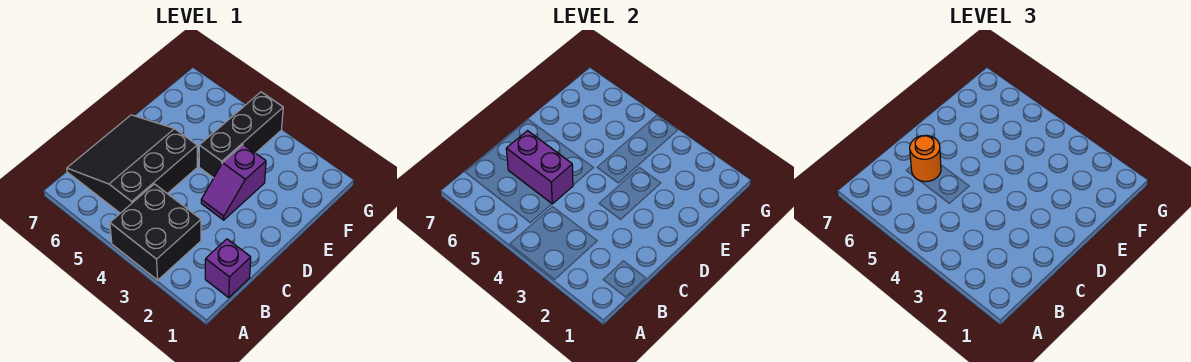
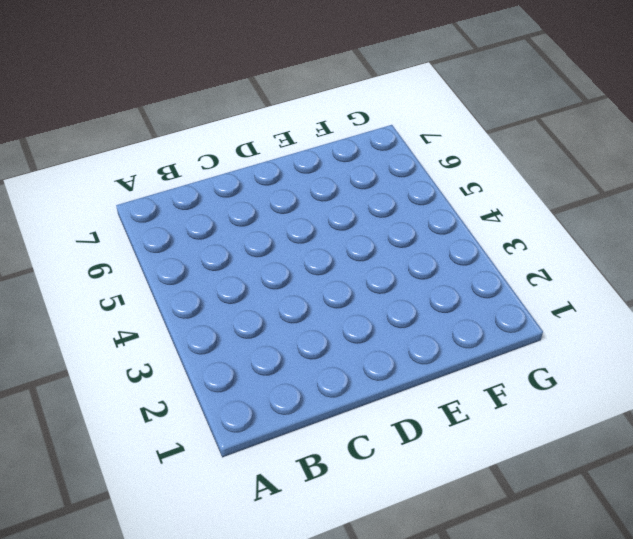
none -> black brick A3:B4 level 1
none -> purple brick B1 level 1

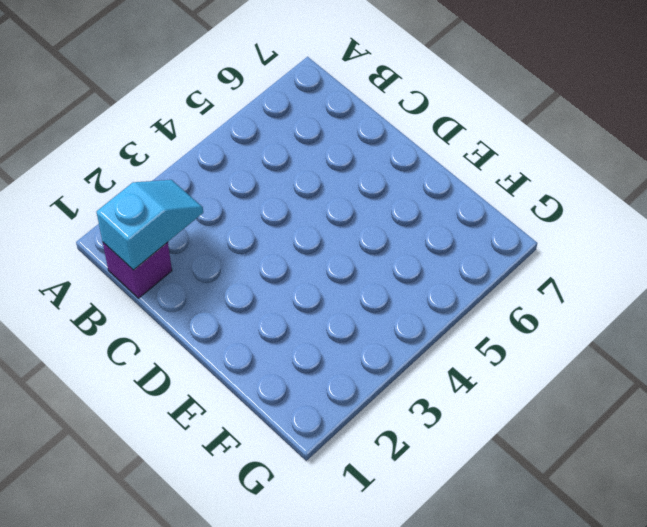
cyan slope B1:B2 level 2 top 1 -> none
none -> black brick A3:B4 level 1
none -> black slope B5:D7 level 1 top 5

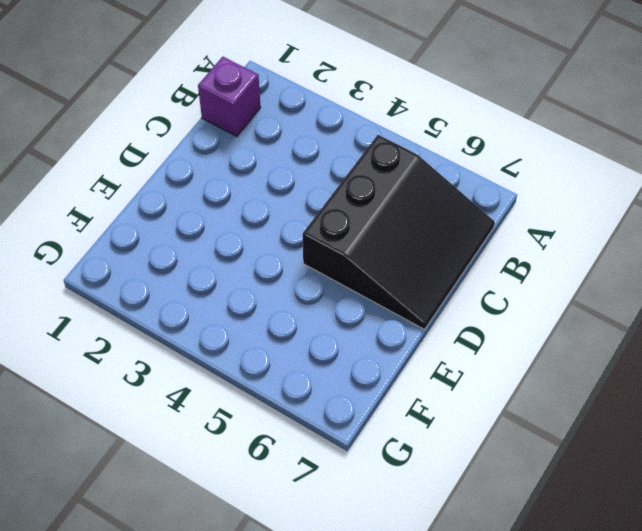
none -> black brick A3:B4 level 1
none -> purple slope D3:E3 level 1 top E

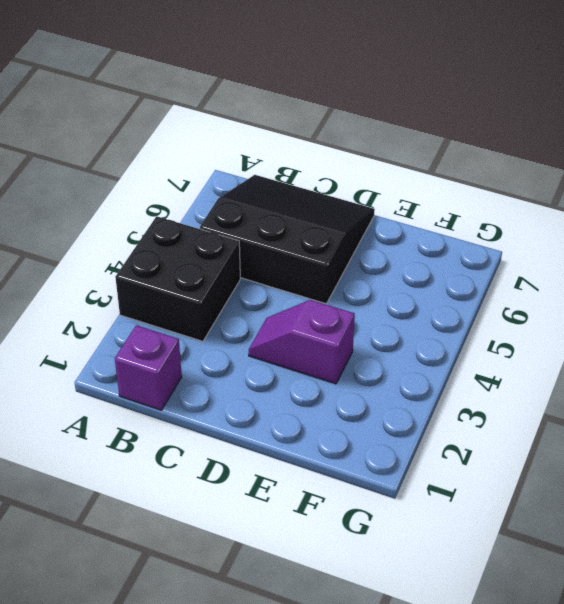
none -> black brick E4:G4 level 1
none -> purple brick C5:C6 level 2

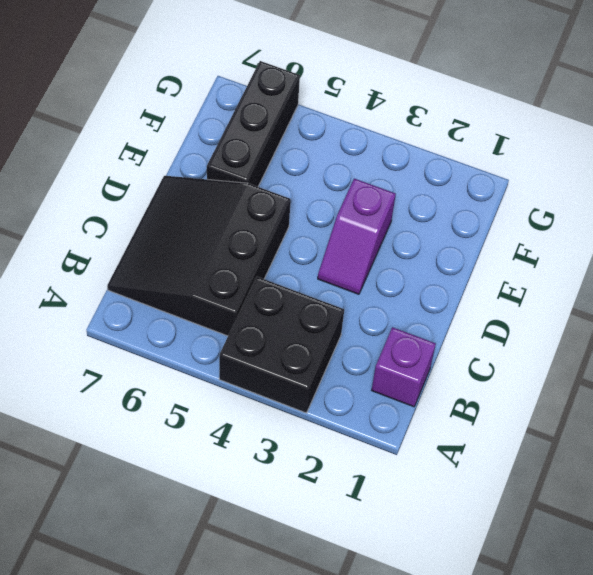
black brick E6:G6 level 1 -> black brick E4:G4 level 1
none -> purple brick C5:C6 level 2
none -> orange round brick C6 level 3

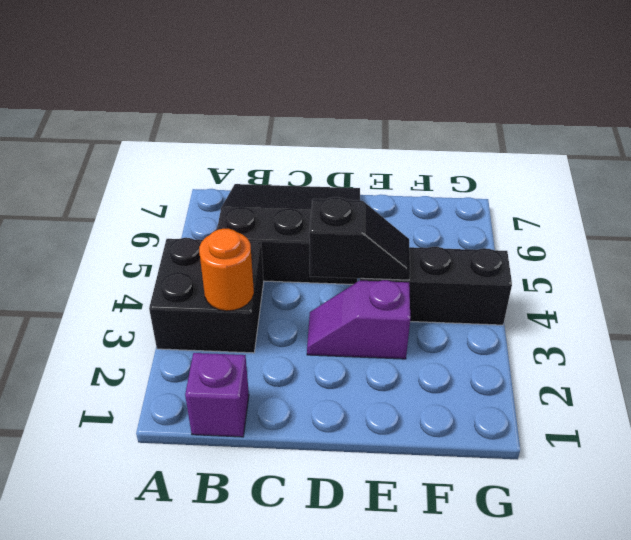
orange round brick B3 level 2 -> orange round brick C6 level 3
black slope D4:E4 level 2 top D -> none
none -> purple brick C5:C6 level 2

